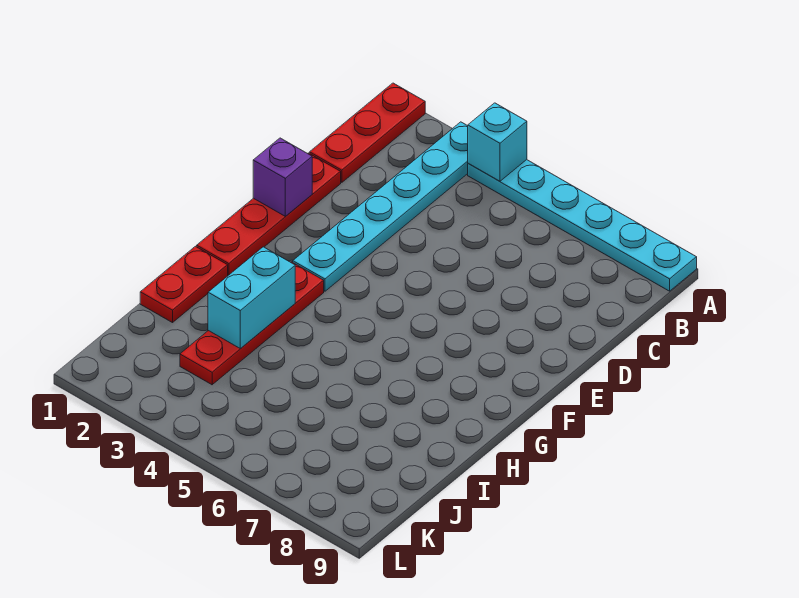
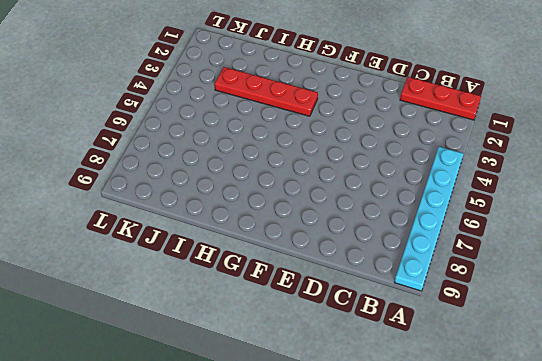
none -> cyan plate A3:F3 level 1
none -> red plate D1:G1 level 1

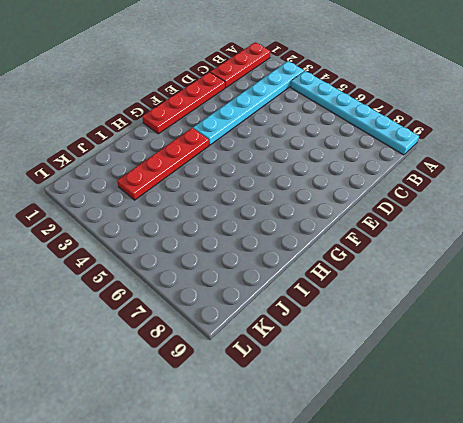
none -> red plate H1:I1 level 1
none -> cyan brick A4 level 2

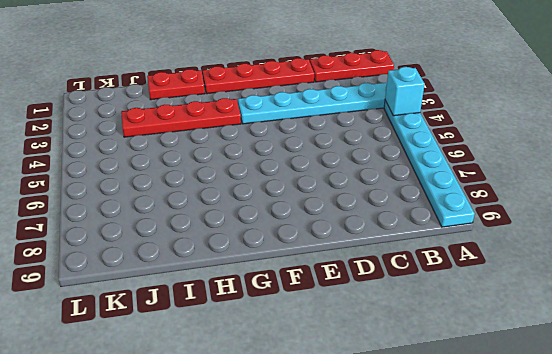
none -> purple brick E1 level 2
none -> cyan brick H3:I3 level 2

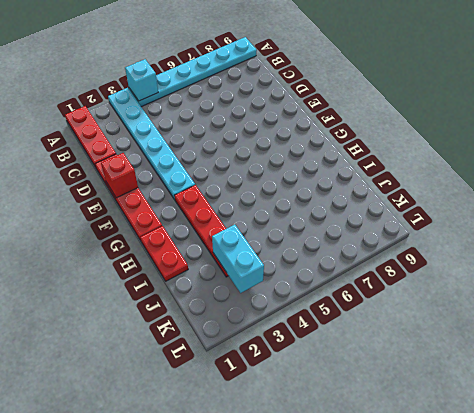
red brick E1 level 2 -> purple brick E1 level 2
cyan brick J3:K3 level 2 -> cyan brick H3:I3 level 2

